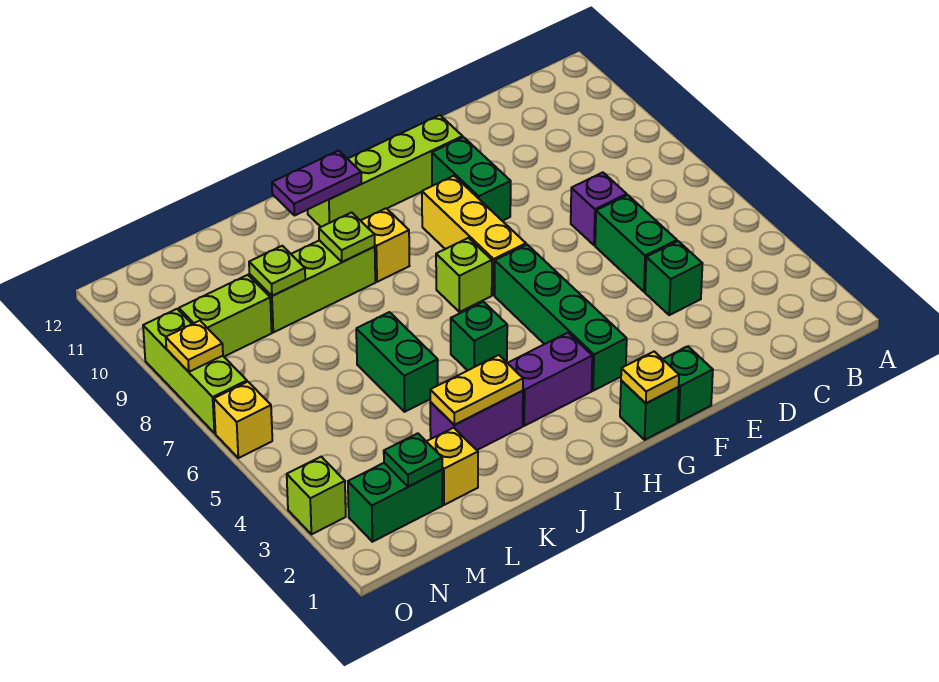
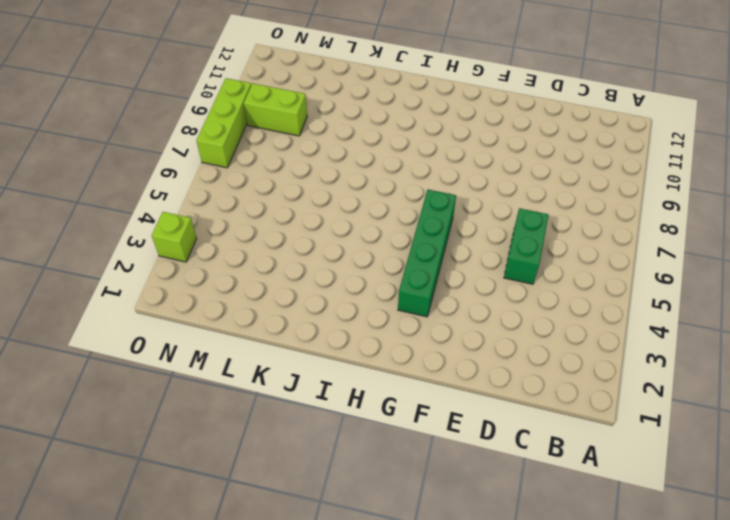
none -> green brick D4 level 1
none -> purple brick D7 level 1
none -> green brick F1 level 1

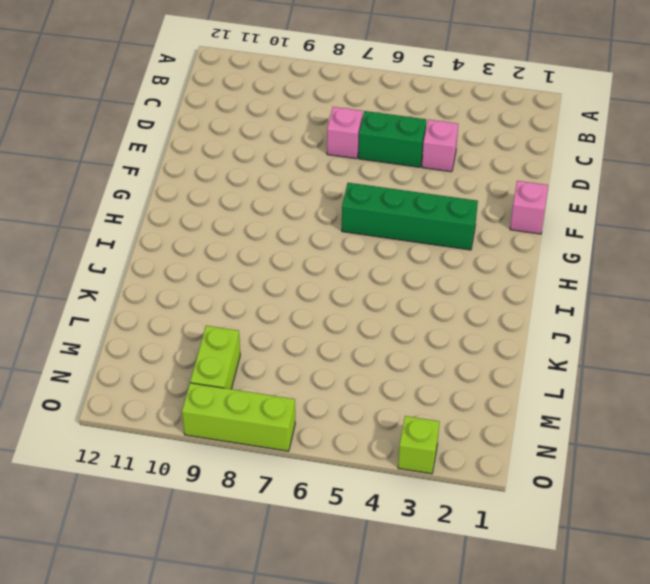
pink brick D4 level 1 -> green brick D4 level 1
pink brick D7 level 1 -> purple brick D7 level 1
pink brick F1 level 1 -> green brick F1 level 1
none -> green brick F9:F10 level 1
none -> lime brick F11:I11 level 1
none -> green brick G1 level 1

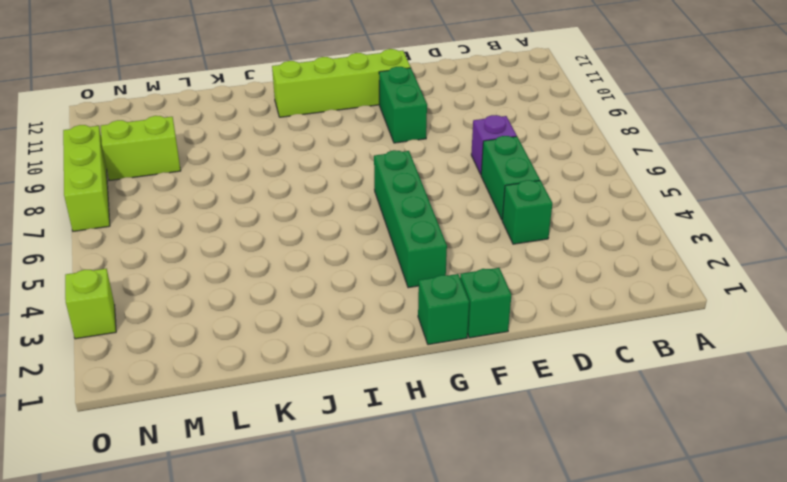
none -> yellow brick G7:G9 level 1
none -> purple brick H3:I3 level 1
none -> lime brick H7 level 1

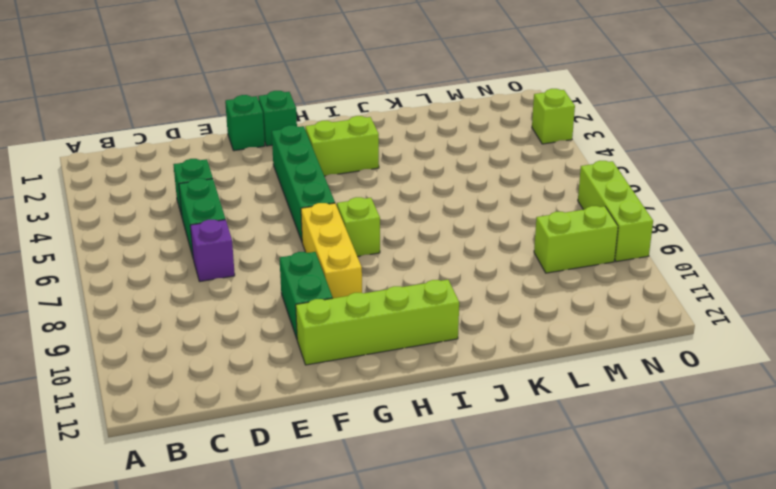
lime brick H3:I3 level 1 -> purple brick H3:I3 level 1
none -> green brick I5 level 1
none -> yellow brick I9 level 1
none -> purple brick J3:K3 level 1

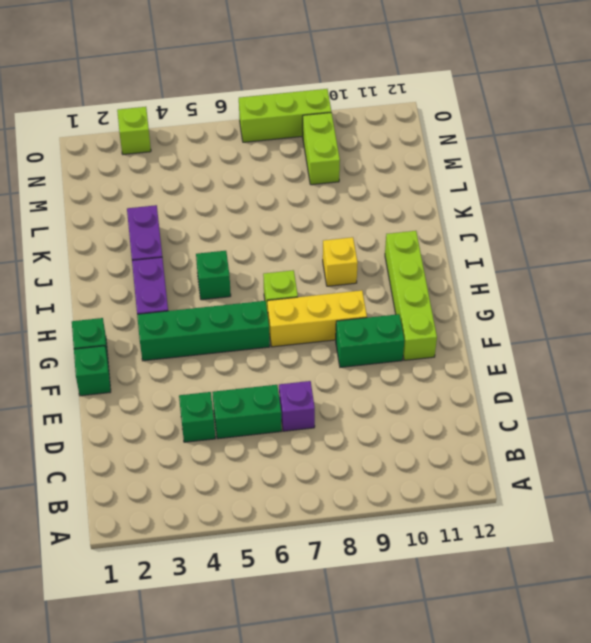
none -> lime brick J9:L9 level 1
none -> green brick K5:K6 level 1
none -> yellow brick L2 level 1

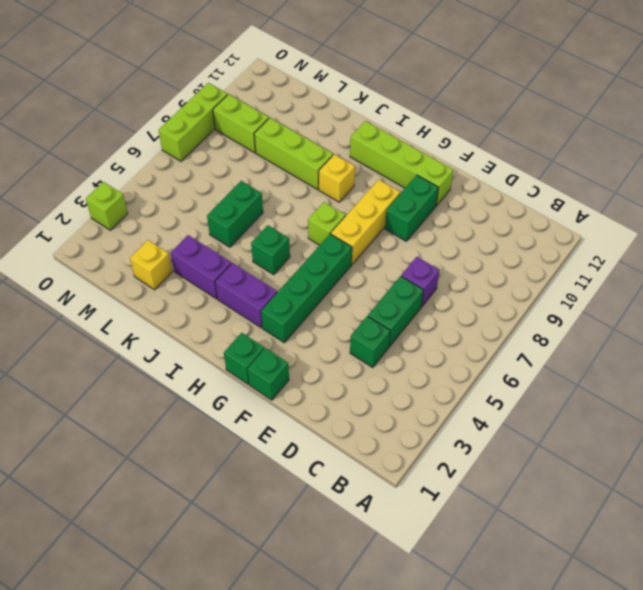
none -> green brick M2:N2 level 1
none -> yellow brick O6 level 1
none -> yellow plate G1 level 2

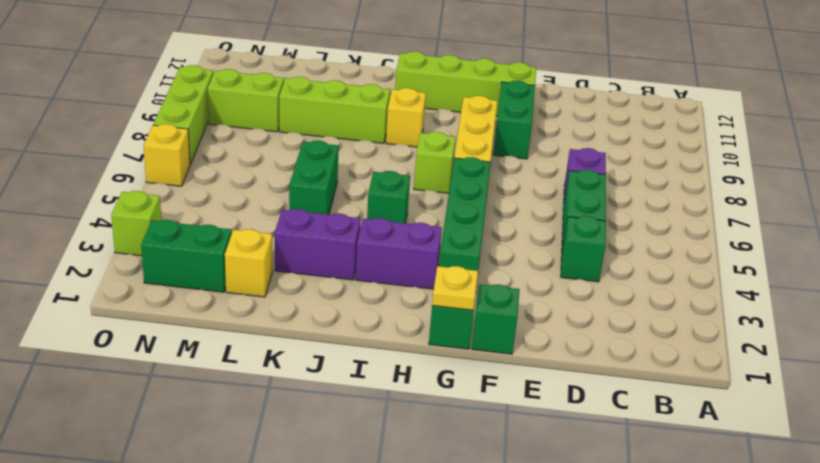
none -> purple plate I11:J11 level 2
none -> yellow plate J3:K3 level 2
none -> lime plate J9 level 2

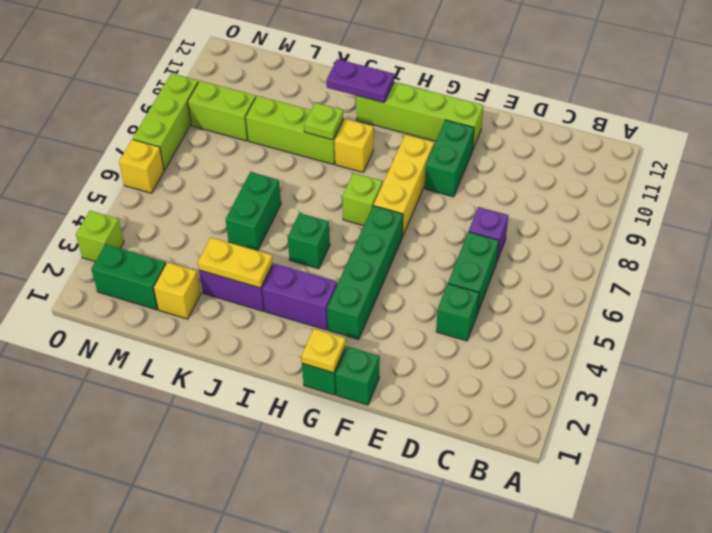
none -> lime plate L9 level 2
none -> green plate M2 level 2
none -> yellow plate O8 level 2

